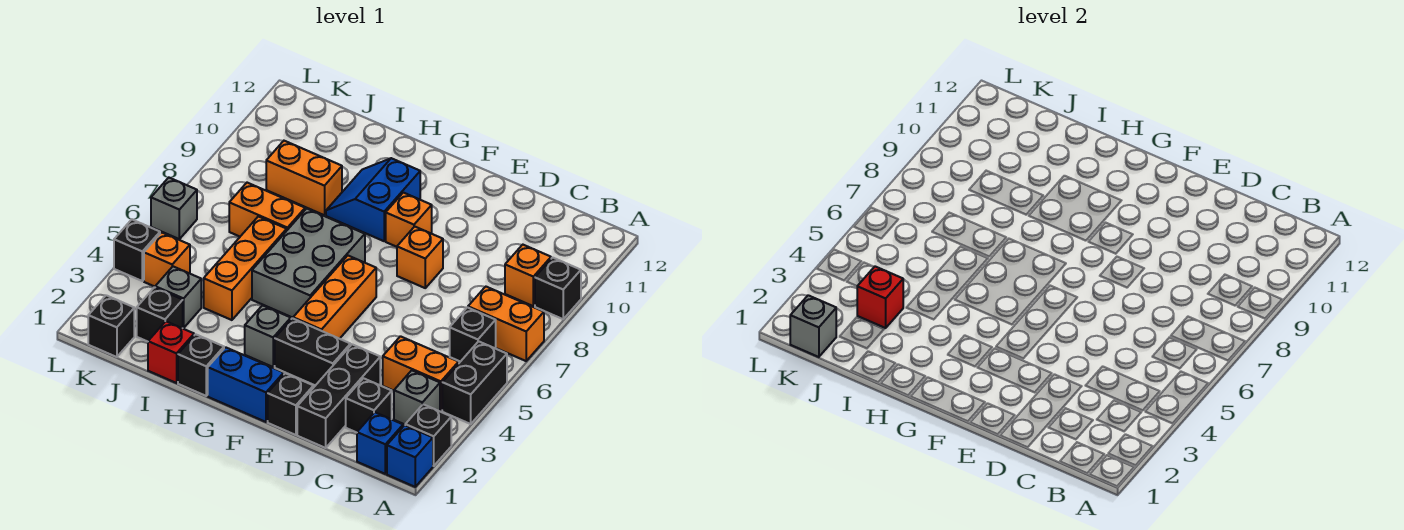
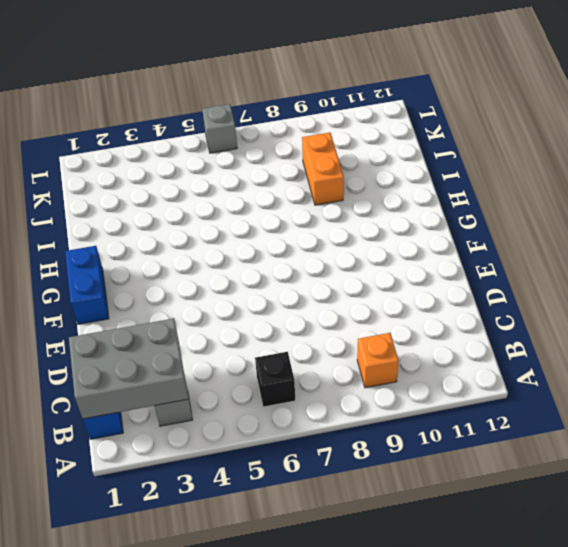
grey brick B1:C3 level 2 -> grey brick G5:H7 level 1
none -> blue brick A1 level 1
none -> black brick A2 level 1
none -> black brick A4:A5 level 1
none -> orange brick A7:B7 level 1

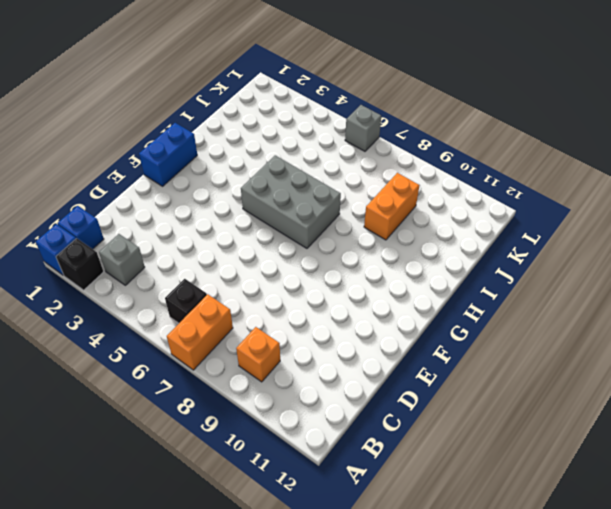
none -> black brick A4:A5 level 1
none -> black brick A9 level 1
none -> orange brick B4:C4 level 1
none -> black brick C2 level 1

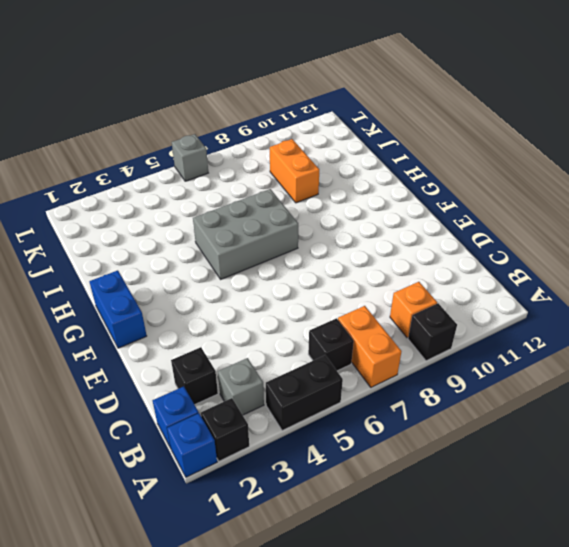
none -> orange brick B4:C4 level 1
none -> black brick D1:D3 level 1
none -> black brick E1 level 1
none -> black brick E3:F3 level 1

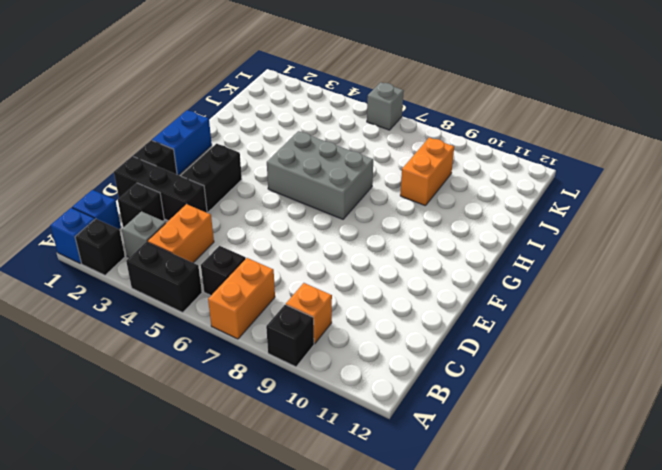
none -> orange brick E8 level 1
none -> orange brick F4:F6 level 1
none -> orange brick F9 level 1
none -> grey brick G3 level 1

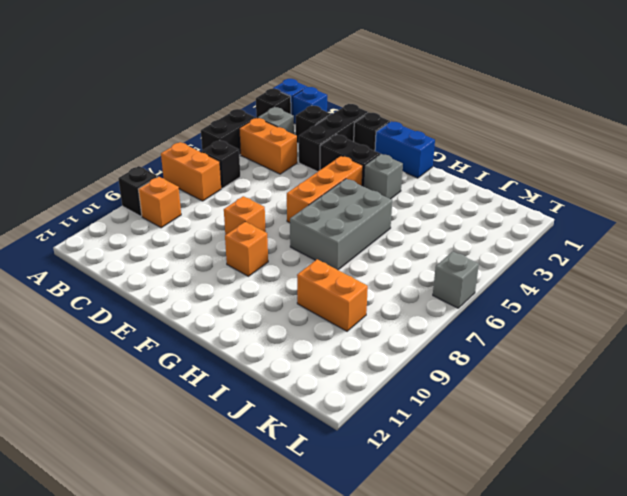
none -> blue slope G9:H10 level 1 top G
none -> black brick H1 level 1
none -> red brick I1 level 1
none -> orange brick I4:I6 level 1

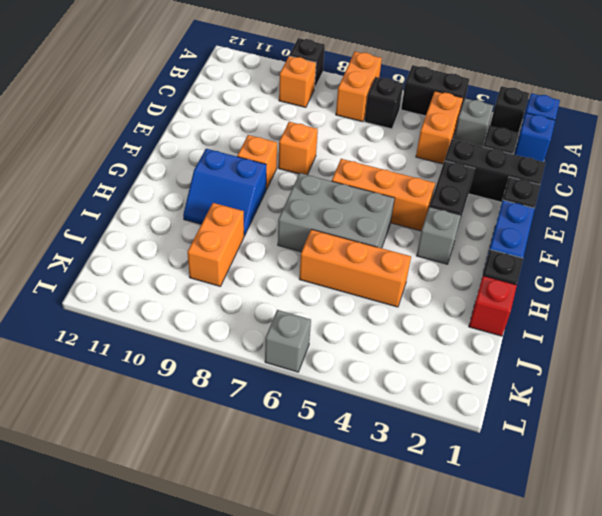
none -> orange brick I7:J7 level 1
none -> black brick J2 level 1
none -> grey brick J3 level 1
none -> black brick K1 level 1

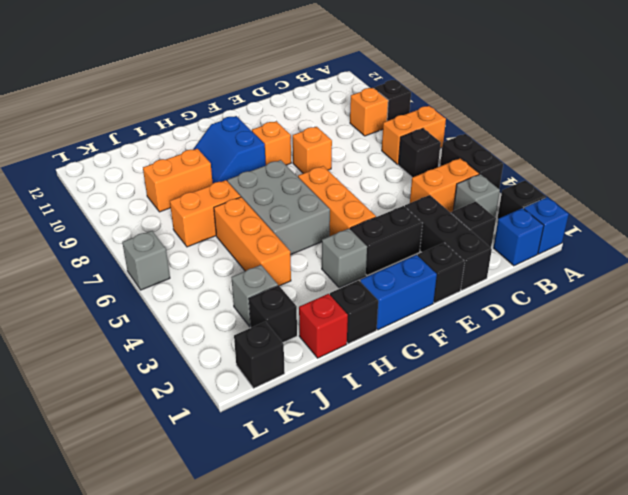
none -> orange brick K4 level 1
none -> black brick L4 level 1
none -> red brick J3 level 2
none -> grey brick K1 level 2

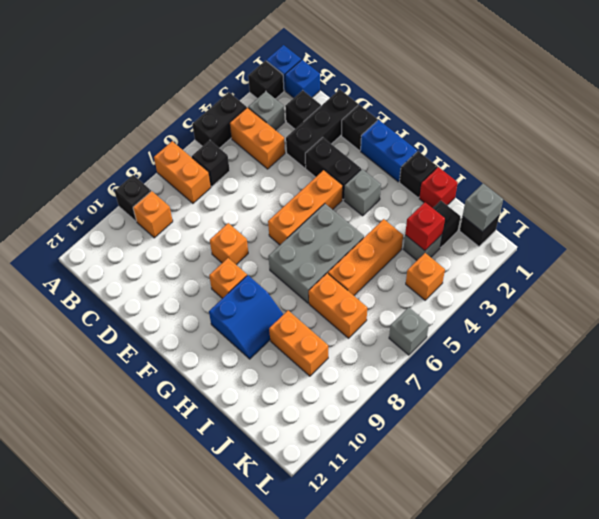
none -> black brick L4 level 1

